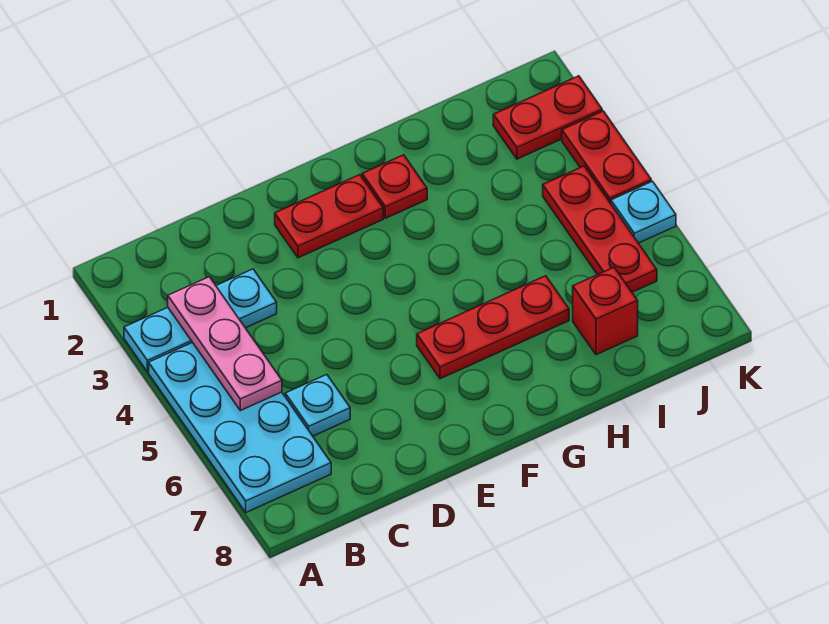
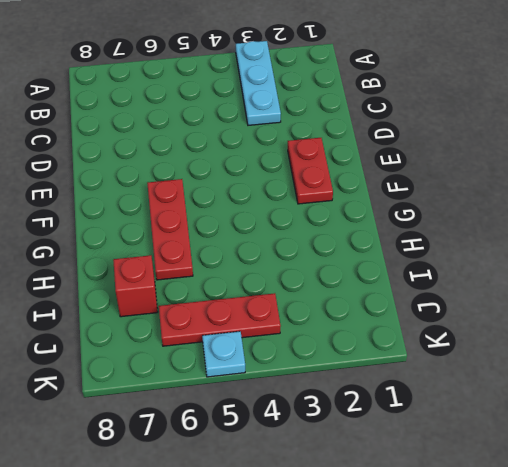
none -> cyan plate A4:B7 level 1
none -> cyan plate C6 level 1
none -> red plate G2 level 1

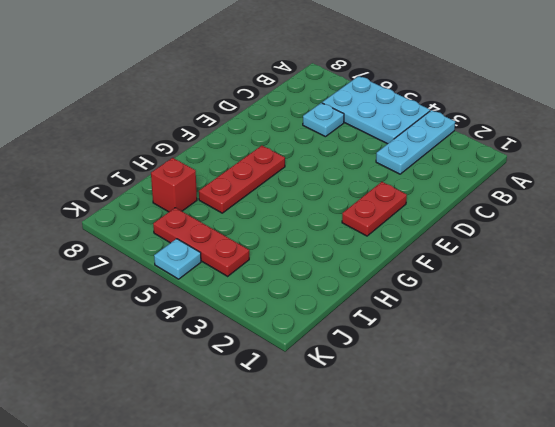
cyan plate A4:B6 level 1 -> cyan plate A4:B7 level 1
none -> red plate G2 level 1
none -> red plate J2:K2 level 1
none -> red plate K3:K4 level 1

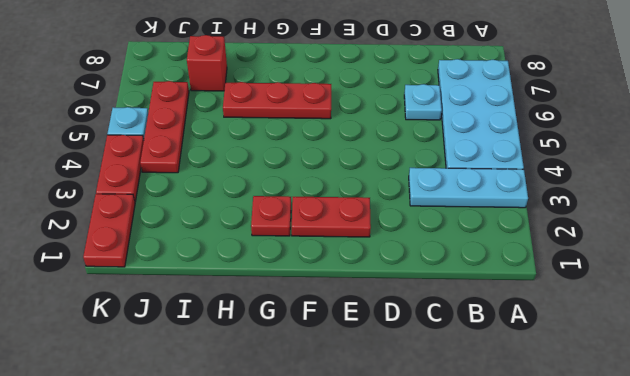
red plate K1:K2 level 1 -> red plate J2:K2 level 1
none -> pink plate B3:B5 level 2

